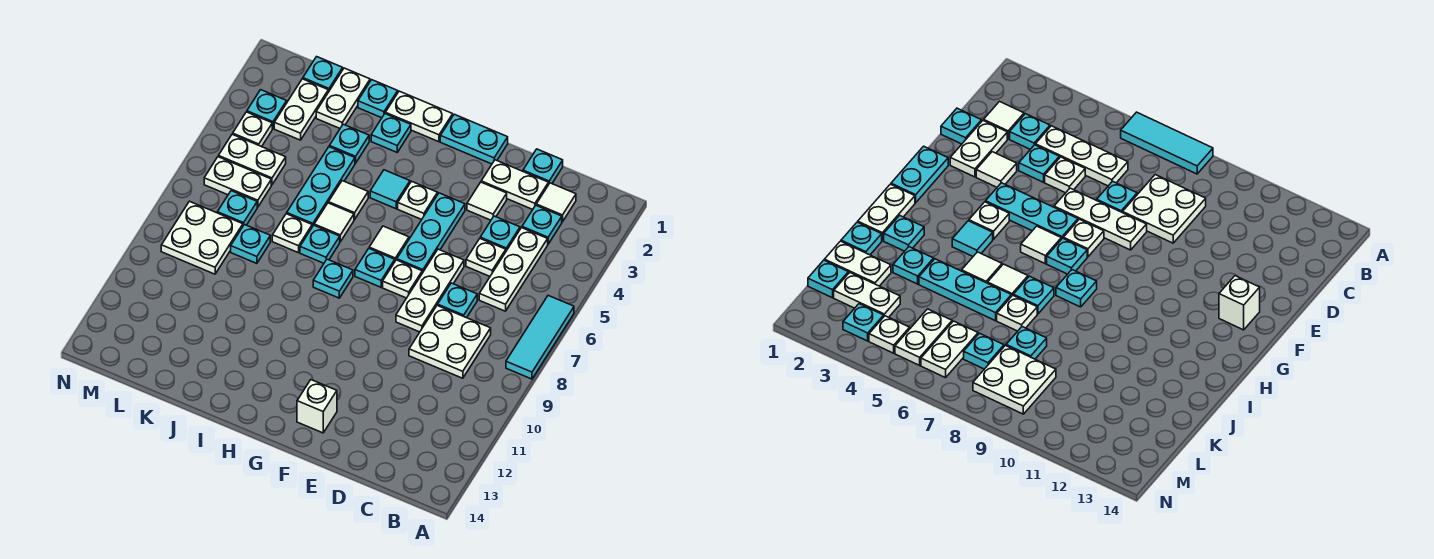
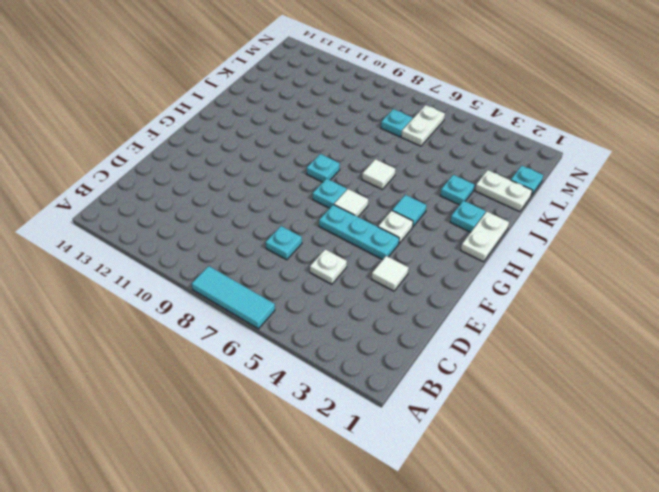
none -> white tile C2 level 1
none -> cyan plate C3 level 1
none -> white plate C4:C6 level 1
none -> white plate C8:D9 level 1

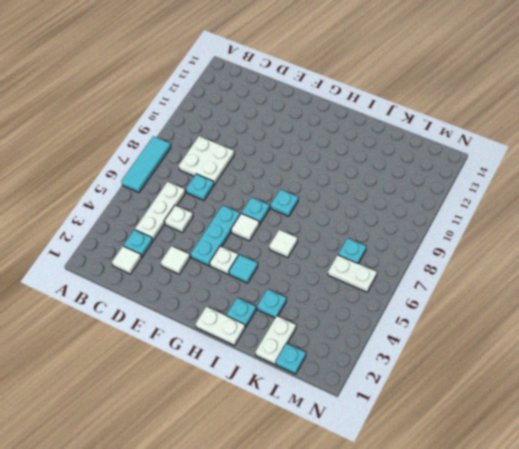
none -> cyan plate D1 level 1
none -> white plate D2:E2 level 1
none -> cyan plate D4 level 1
none -> white plate E6:E8 level 1

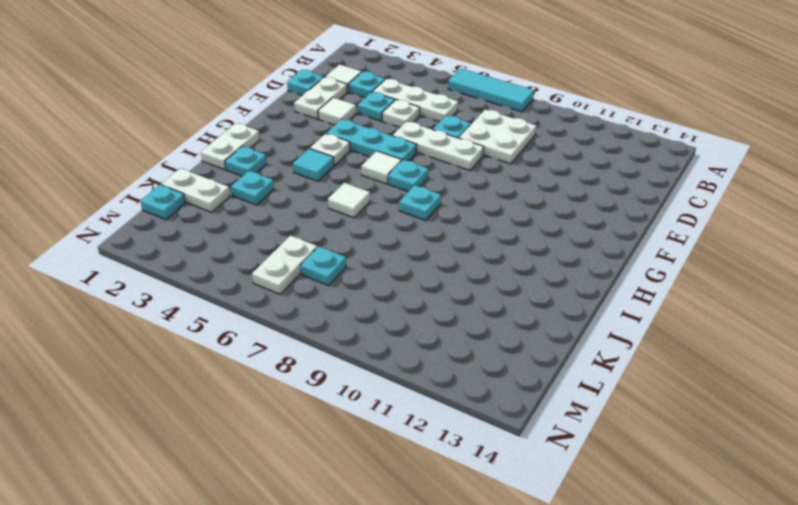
none -> cyan plate F1:G1 level 1
none -> white plate F7 level 1
none -> white brick F13 level 1
none -> white tile I5 level 1

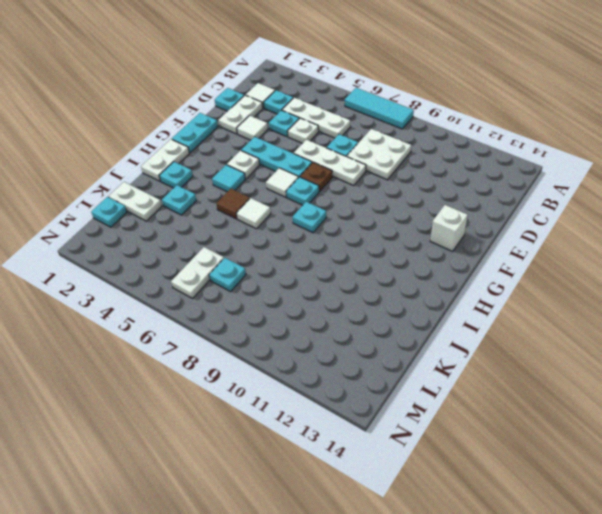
brown plate F7 level 1 -> white plate F7 level 1
brown tile I5 level 1 -> white tile I5 level 1
none -> cyan plate I7 level 1
none -> cyan plate J1 level 1
none -> cyan plate J4:J6 level 1
none -> white plate J7 level 1

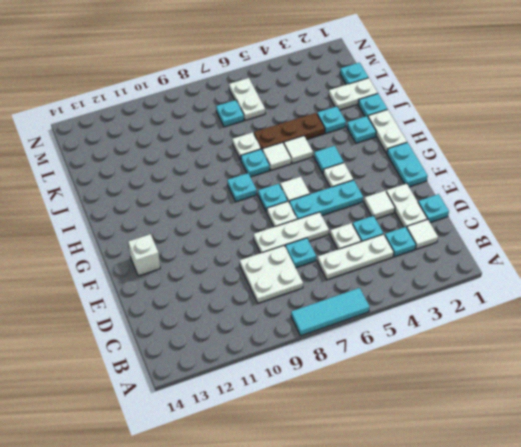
brown plate J4:J6 level 1 -> cyan plate J4:J6 level 1
none -> cyan plate K8 level 1
none -> white plate L2:L3 level 1
none -> white plate L5:M5 level 1
none -> white plate L8:M9 level 1

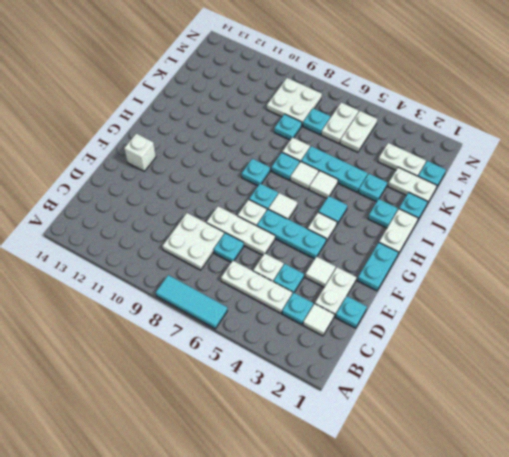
none -> cyan plate M3 level 1
none -> white plate M4 level 1

